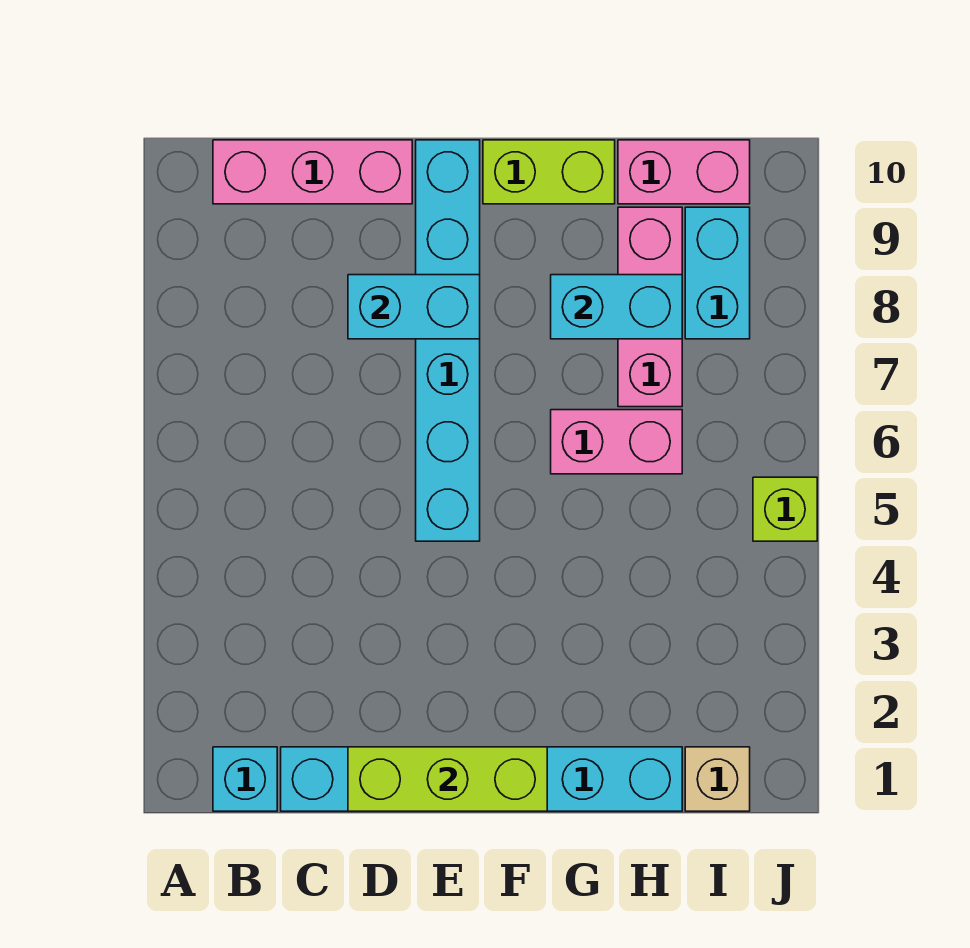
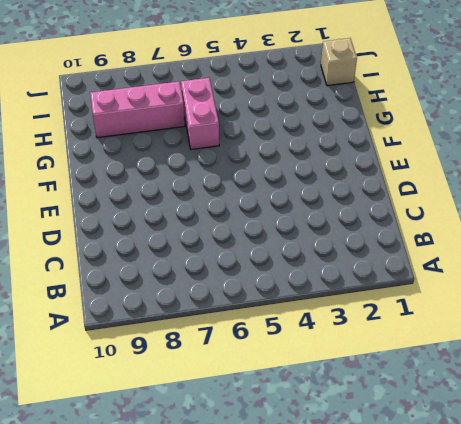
none -> cyan brick B1 level 1
none -> pink brick B10:D10 level 1
none -> cyan brick C1:H1 level 1

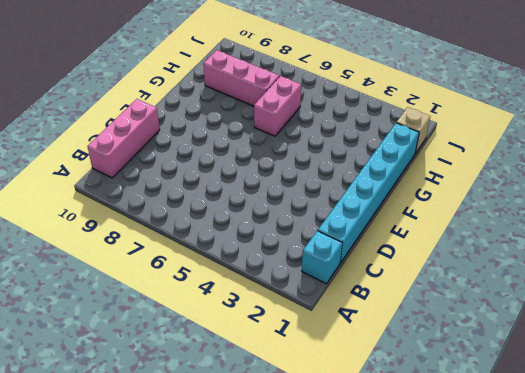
none -> cyan brick E5:E10 level 1
none -> lime brick F10:G10 level 1
none -> pink brick H10:I10 level 1

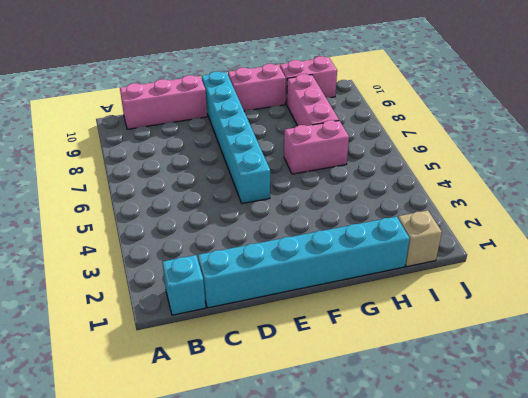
pink brick F10:G10 level 1 -> lime brick F10:G10 level 1
none -> cyan brick I8:I9 level 1
none -> lime brick J5 level 1
none -> lime brick D1:F1 level 2

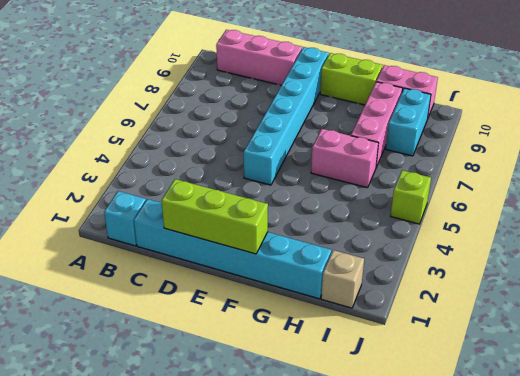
none -> cyan brick D8:E8 level 2
none -> cyan brick G8:H8 level 2

